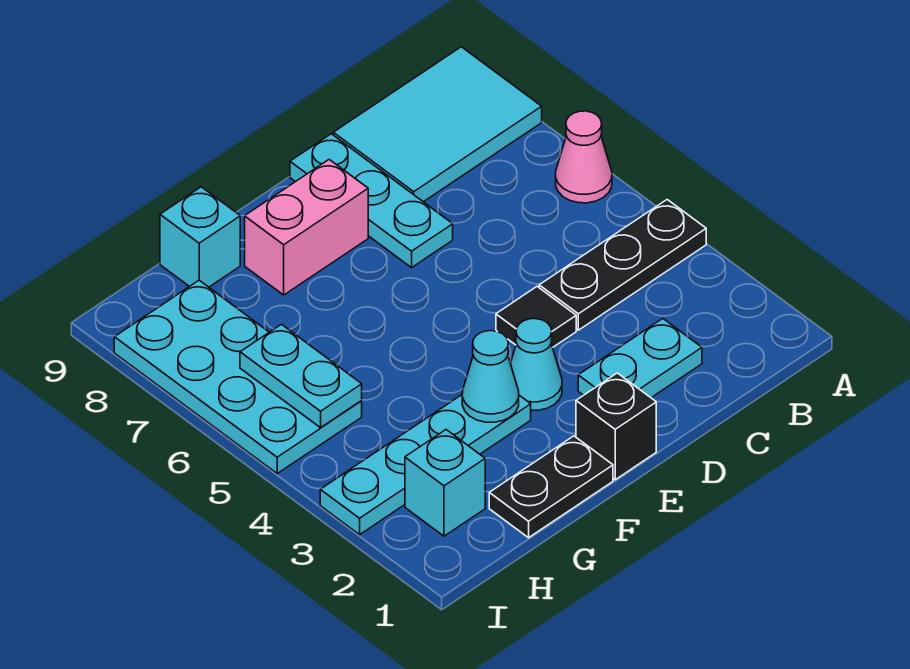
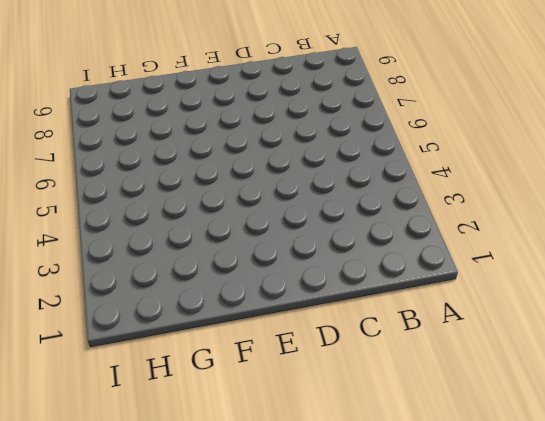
none -> black plate A4:C4 level 1
none -> pink cone A6 level 1
none -> cyan tile A8:C9 level 1

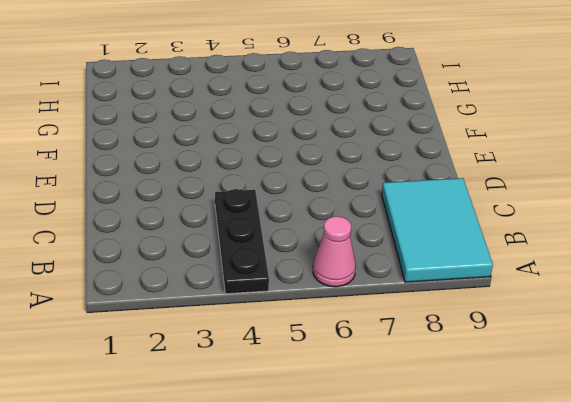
none -> cyan plate C2:D2 level 1
none -> black tile D4 level 1
none -> cyan plate D7:D9 level 1

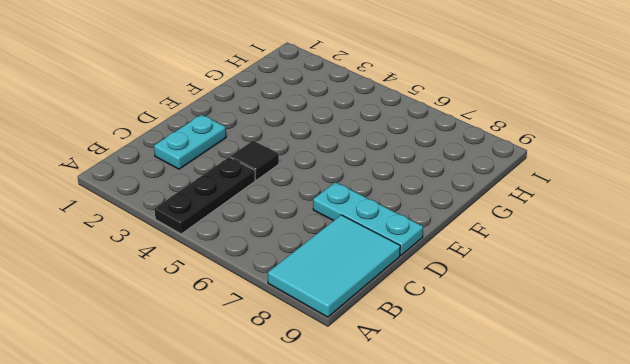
none -> pink cone A6 level 1
none -> black brick E1 level 1
none -> cyan cone E3 level 1

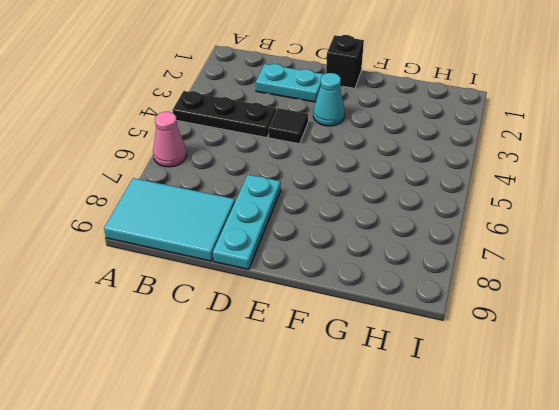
none -> pink brick E8:F8 level 1
none -> black plate F1:G1 level 1
none -> cyan plate F3:I3 level 1

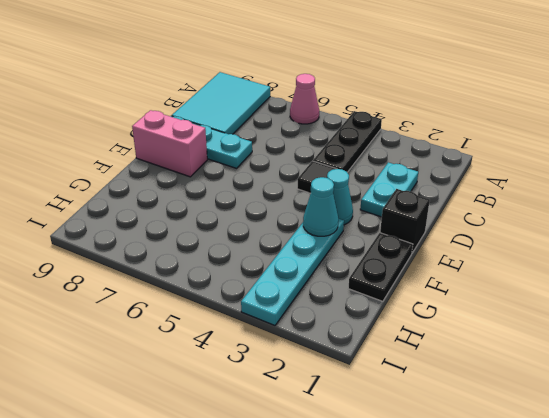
pink brick E8:E9 level 1 -> pink brick E8:F8 level 1
none -> cyan brick G9 level 1
none -> cyan brick H2 level 1
none -> cyan plate H5:I8 level 1

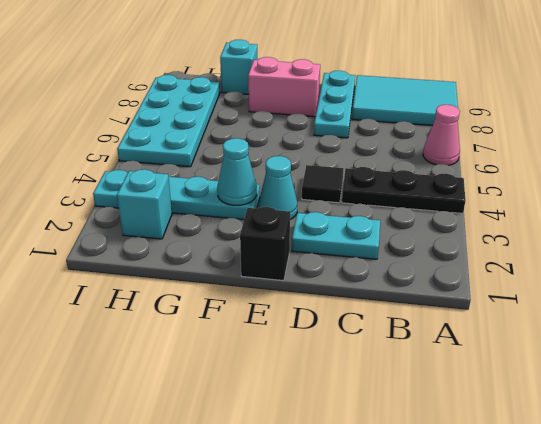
none -> black plate F1:G1 level 1
none -> cyan plate H5:H6 level 2

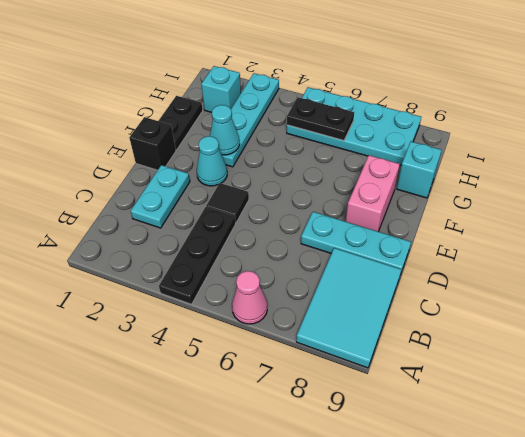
black plate H5:H6 level 2 -> cyan plate H5:H6 level 2

